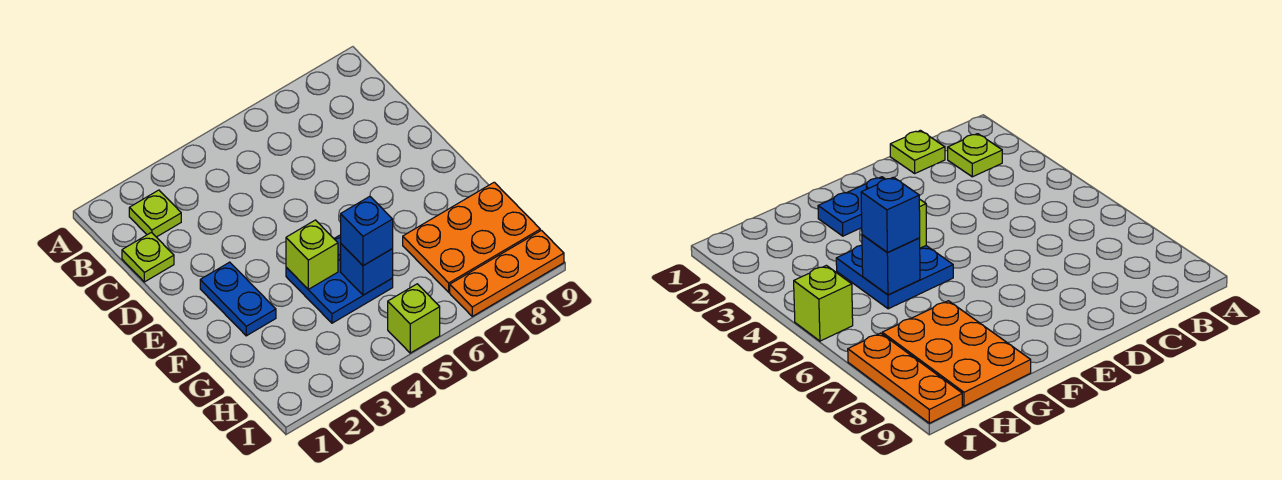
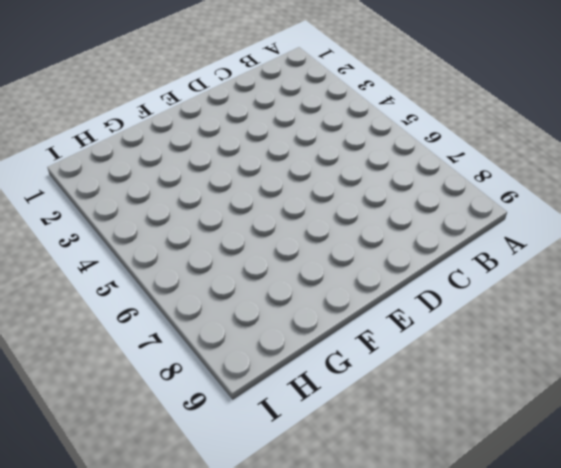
none -> lime plate B2 level 1
none -> lime plate C1 level 1

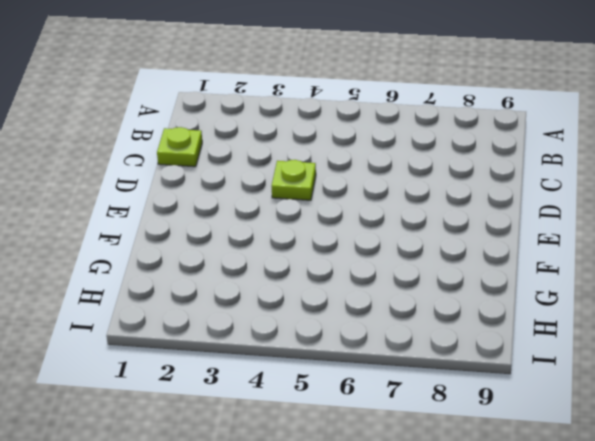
lime plate D4 level 1 -> lime plate B2 level 1
none -> blue plate E2:F2 level 1
none -> blue plate F4:G5 level 1

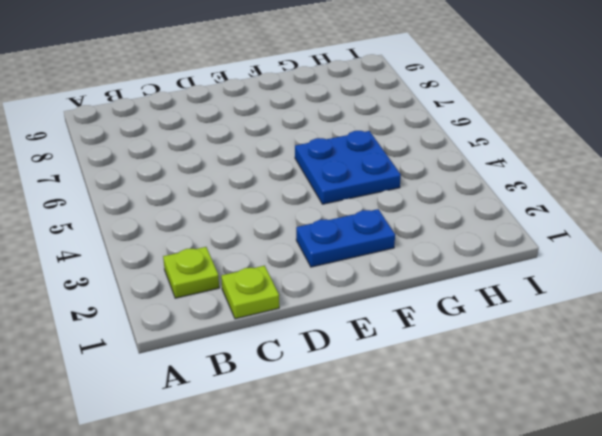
none -> orange plate G7:H9 level 1
none -> lime brick I5 level 1

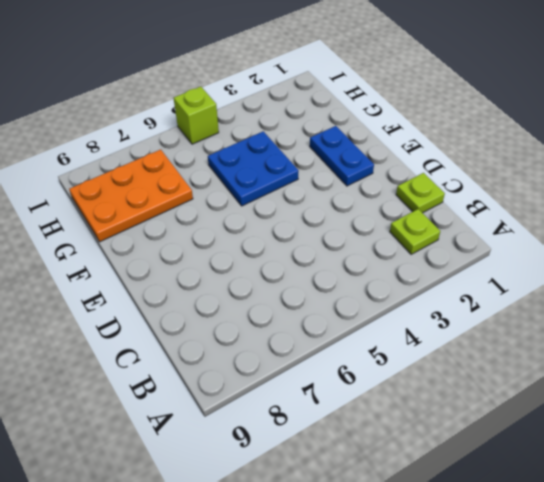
none -> orange plate I7:I9 level 1
none -> lime brick F4 level 2

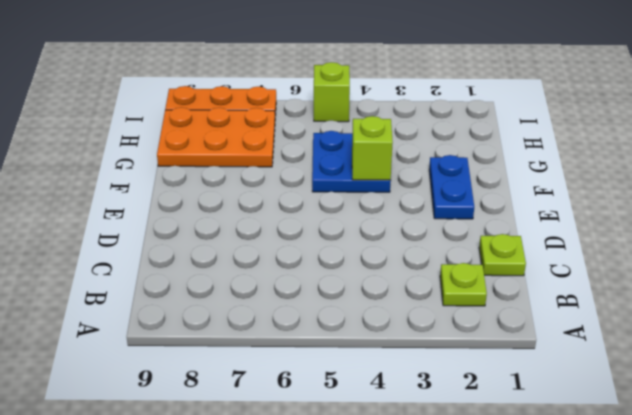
none -> blue brick G5 level 2
none -> blue brick G5 level 3

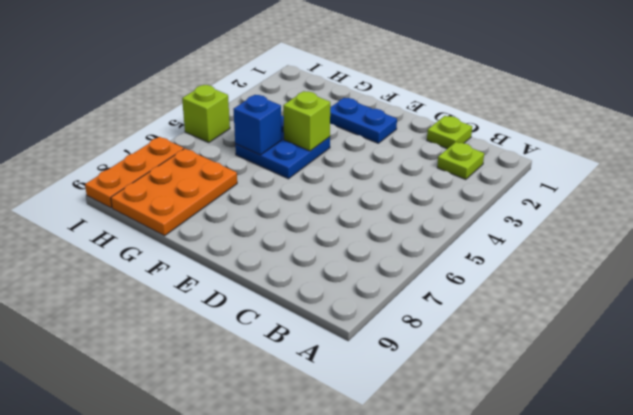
none -> blue brick G5 level 3

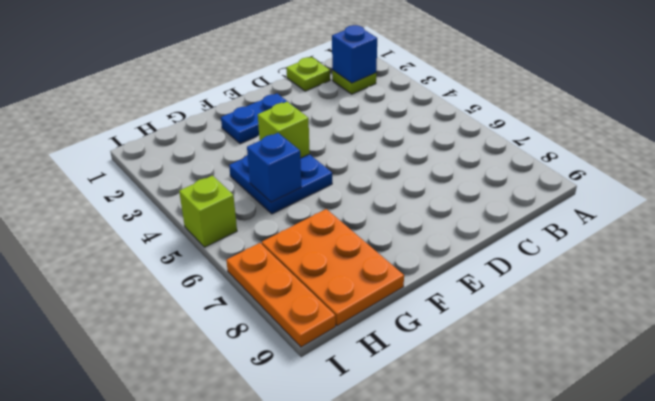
blue brick B2 level 2 -> blue brick G5 level 3

